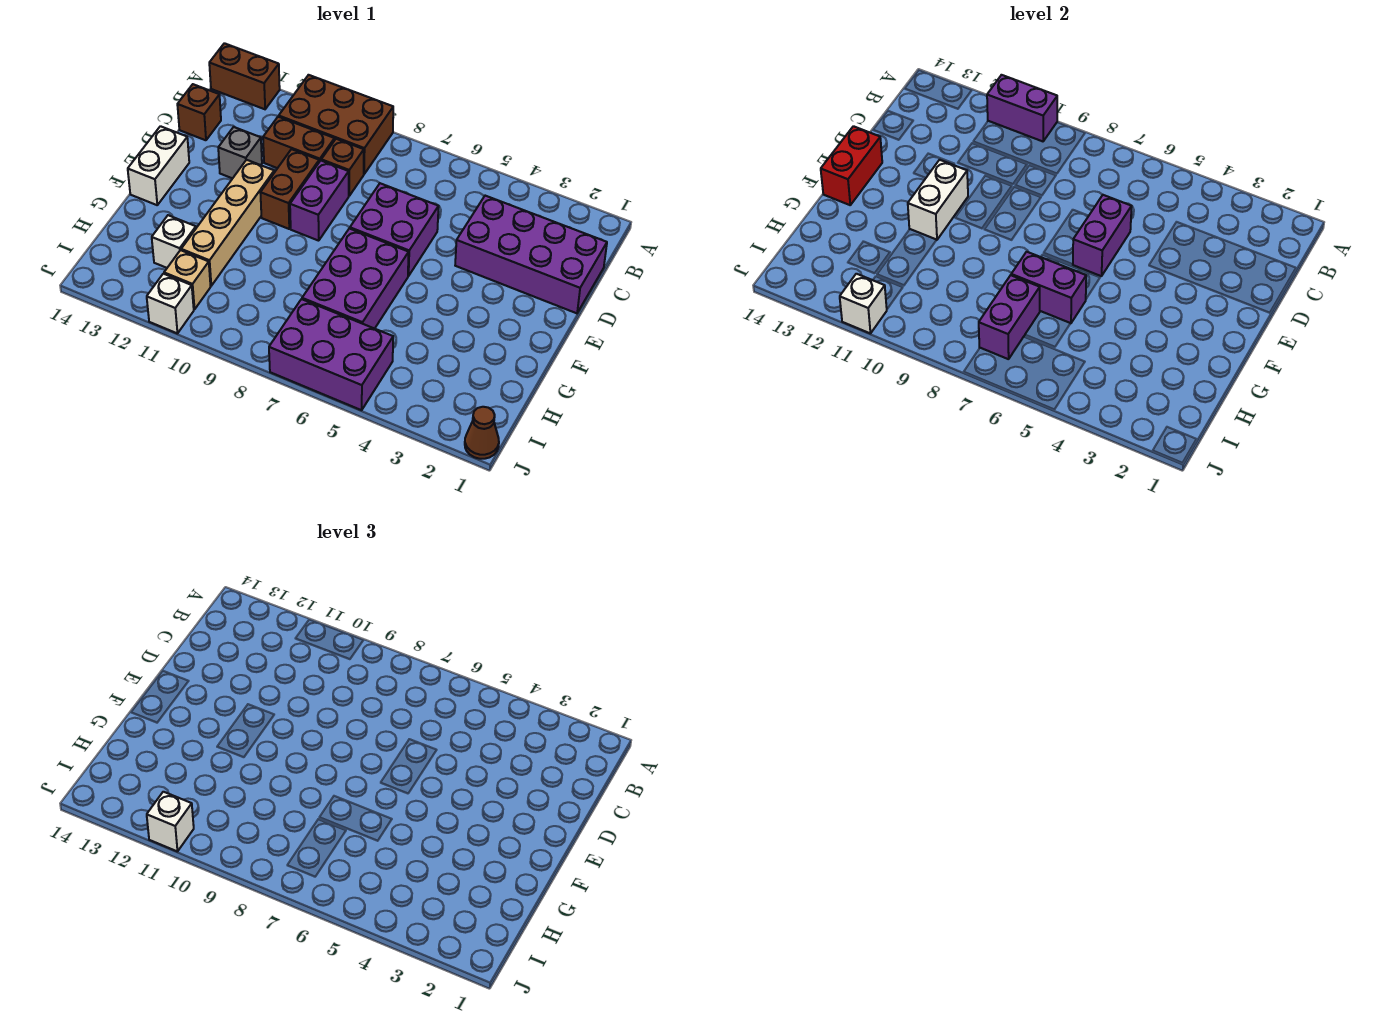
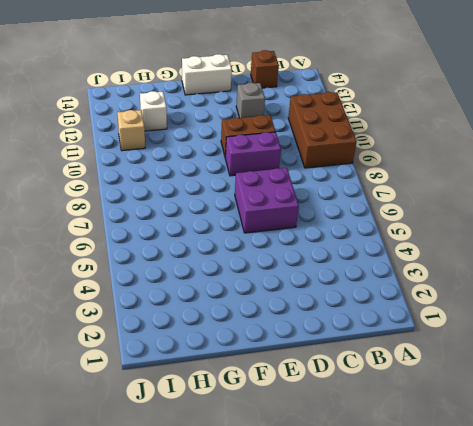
none -> brown brick A13:A14 level 1
none -> purple brick C1:D4 level 1
none -> brown brick C9 level 1

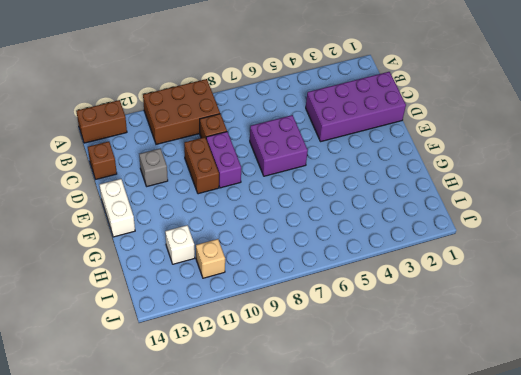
none -> brown brick C10:C11 level 1
none -> tan brick E11:H11 level 1
none -> purple brick F6:H7 level 1

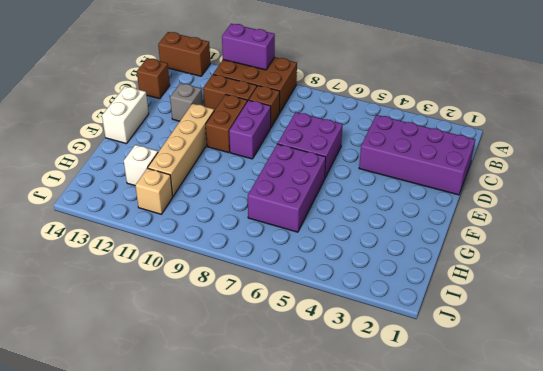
none -> purple brick I5:J7 level 1
none -> brown cone J1 level 1
none -> white brick J11 level 1

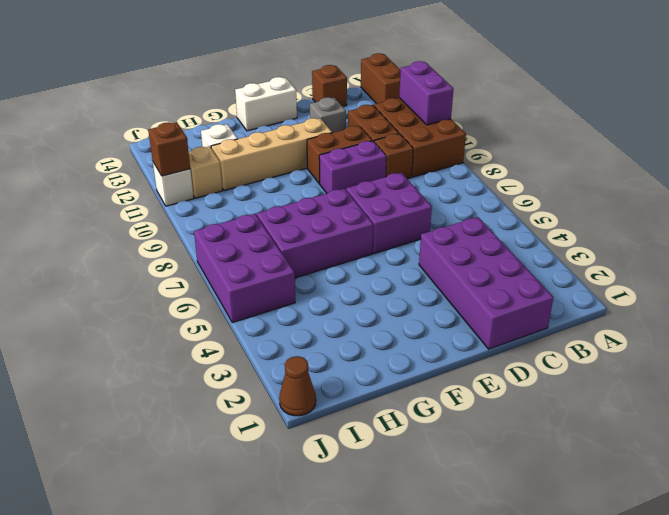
brown brick J11 level 2 -> white brick J11 level 2
none -> purple brick D6:E6 level 2
none -> white brick E11:F11 level 2
none -> red brick E14:F14 level 2

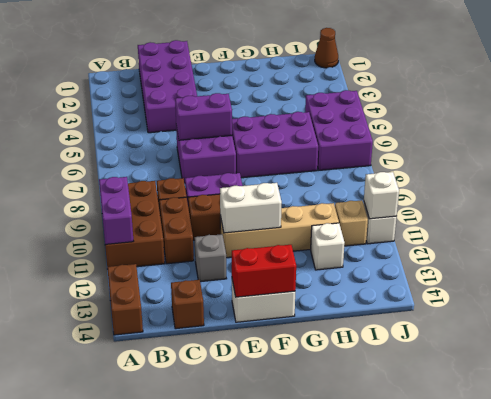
none -> purple brick G6:G7 level 2
none -> purple brick H7:I7 level 2
none -> white brick J11 level 3

